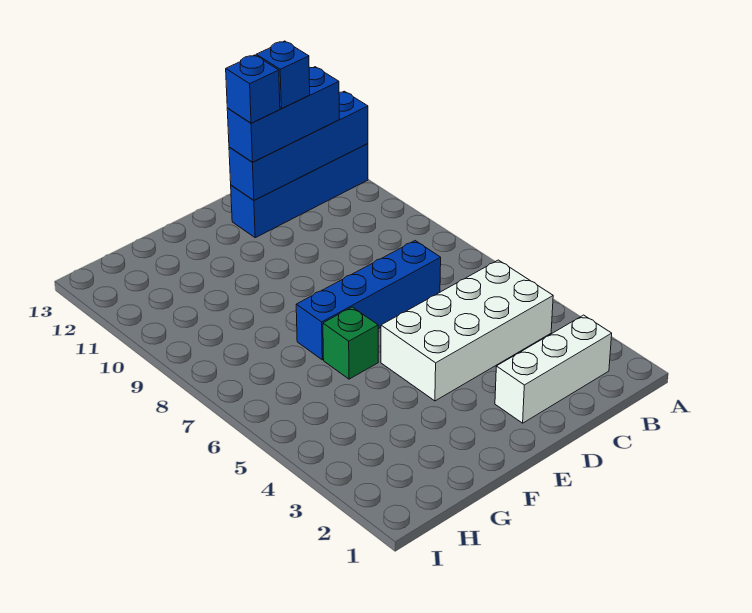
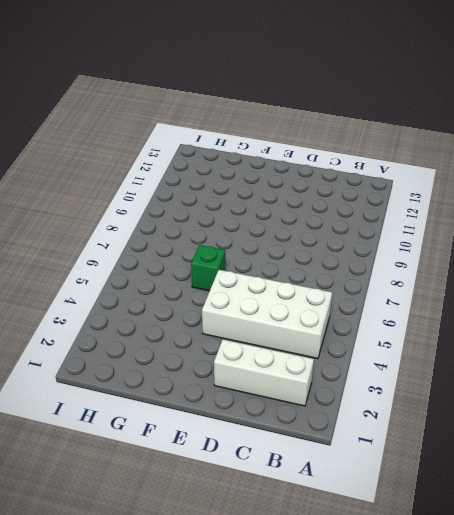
none -> blue brick A12:D12 level 1
none -> blue brick C7:F7 level 1

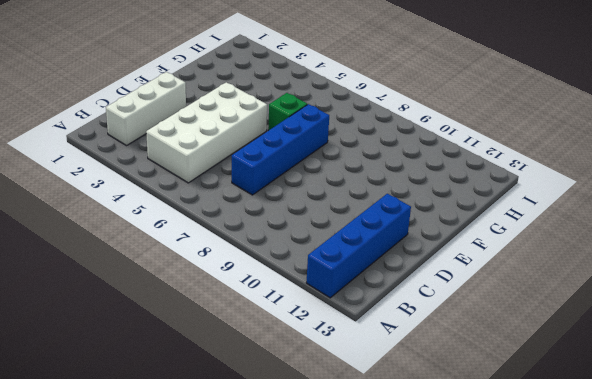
none -> blue brick A12:D12 level 2
none -> blue brick B12:D12 level 3

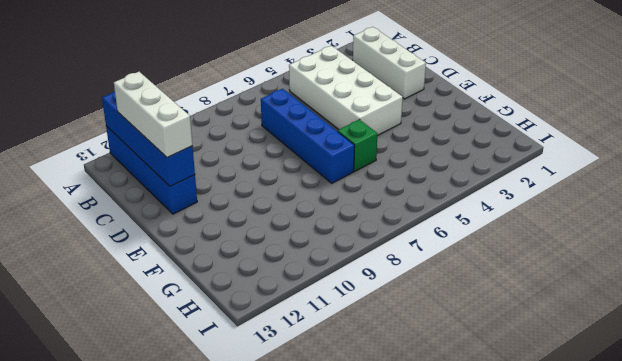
white brick B12:D12 level 3 -> blue brick B12:D12 level 3
none -> blue brick C12 level 4
none -> blue brick D12 level 4

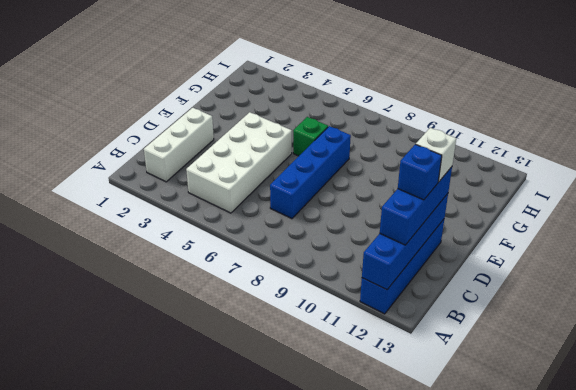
white brick D12 level 4 -> blue brick D12 level 4

